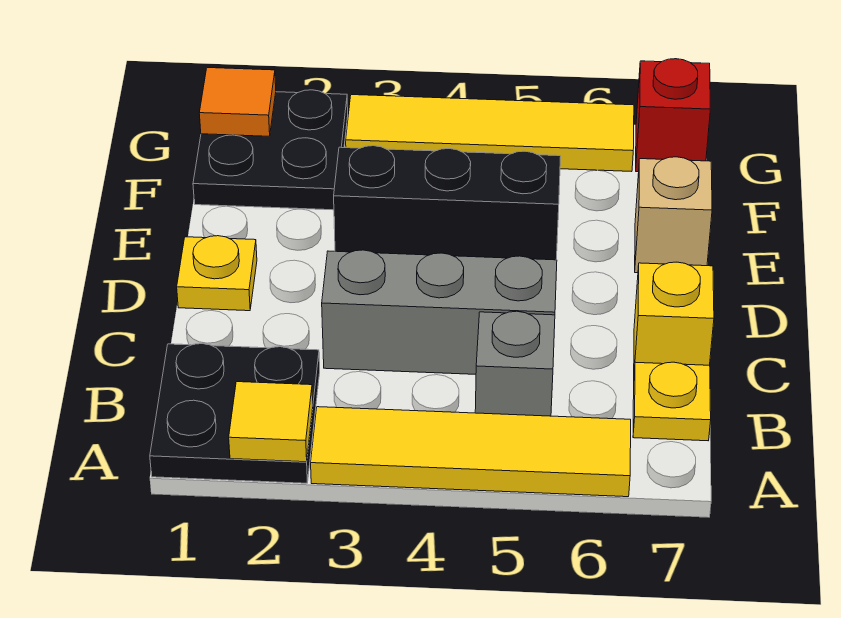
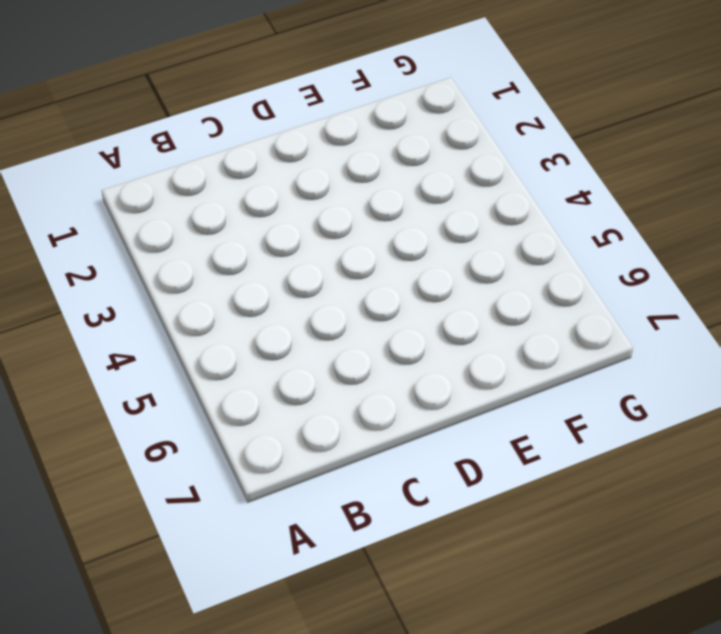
none -> black plate A1:B2 level 1
none -> yellow tile A3:A6 level 1
none -> grey brick B5 level 1

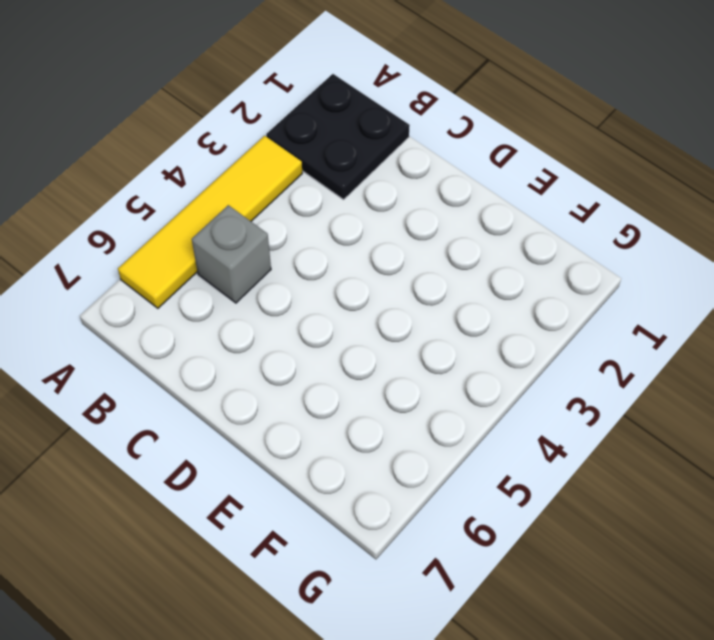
none -> yellow plate B7 level 1
none -> grey brick C3:C5 level 1
none -> yellow brick C7 level 1

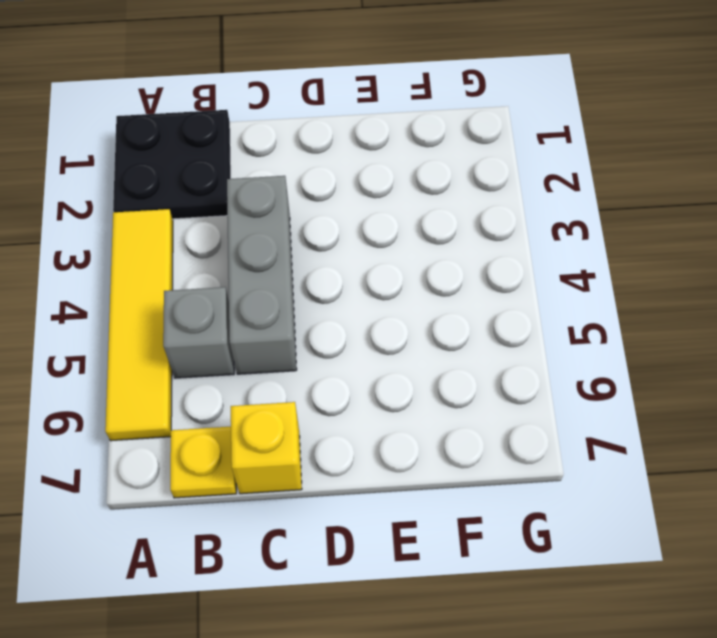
none -> yellow plate D1 level 1
none -> black brick E3:E5 level 1
none -> tan brick E7 level 1

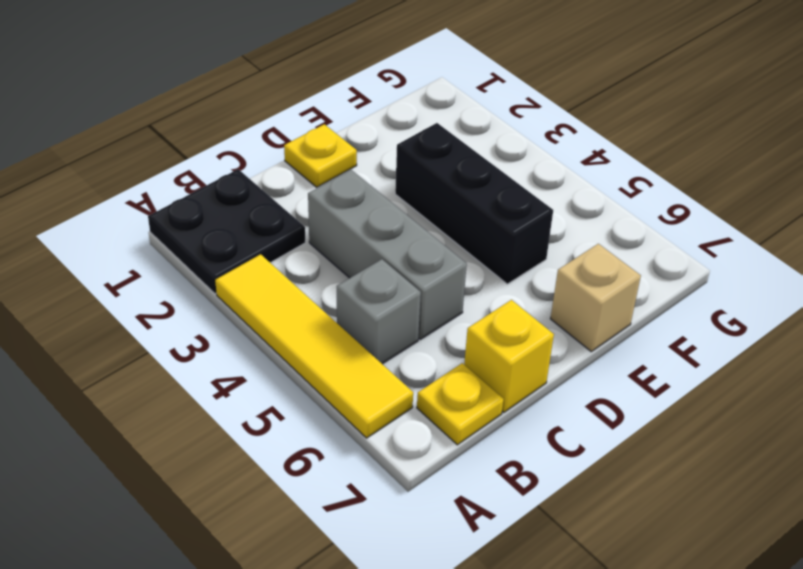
none -> black plate F1:G2 level 1
none -> yellow tile G3:G6 level 1
none -> red brick G7 level 1

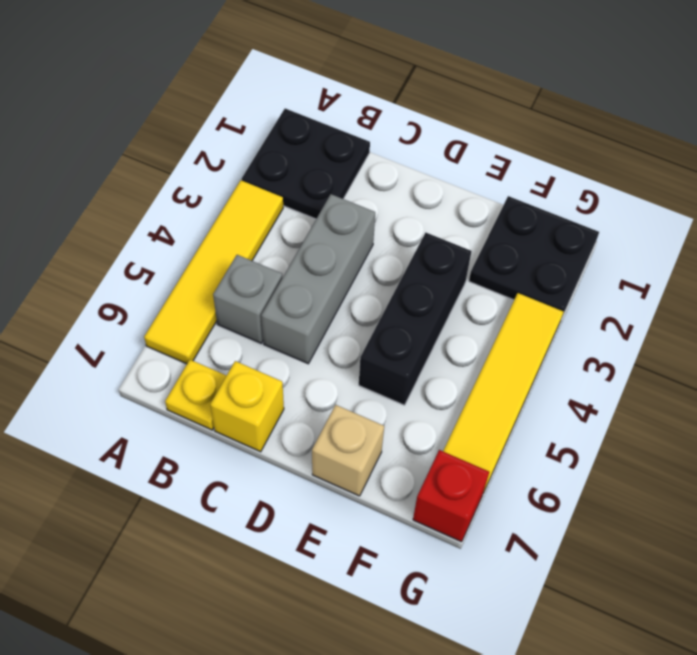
none -> yellow plate D1 level 1
none -> yellow tile A2 level 2
none -> orange tile G1 level 2

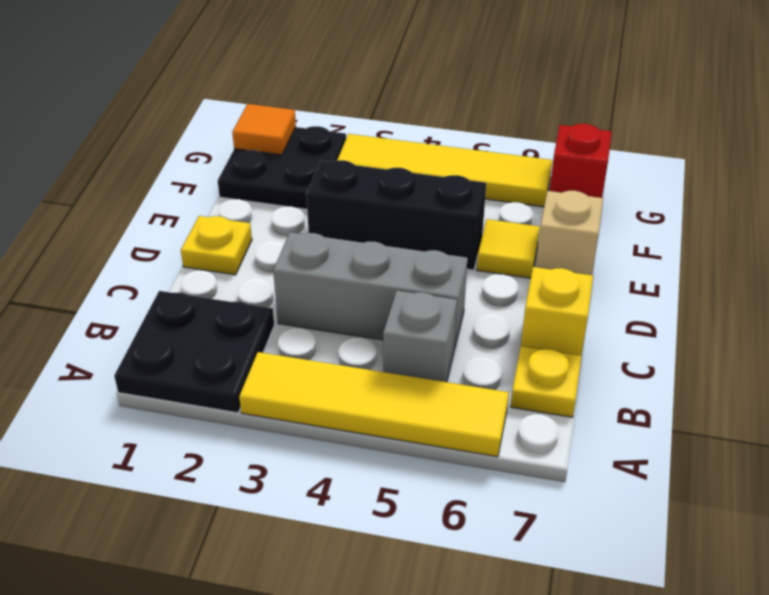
yellow tile E6 level 1 -> yellow tile A2 level 2

